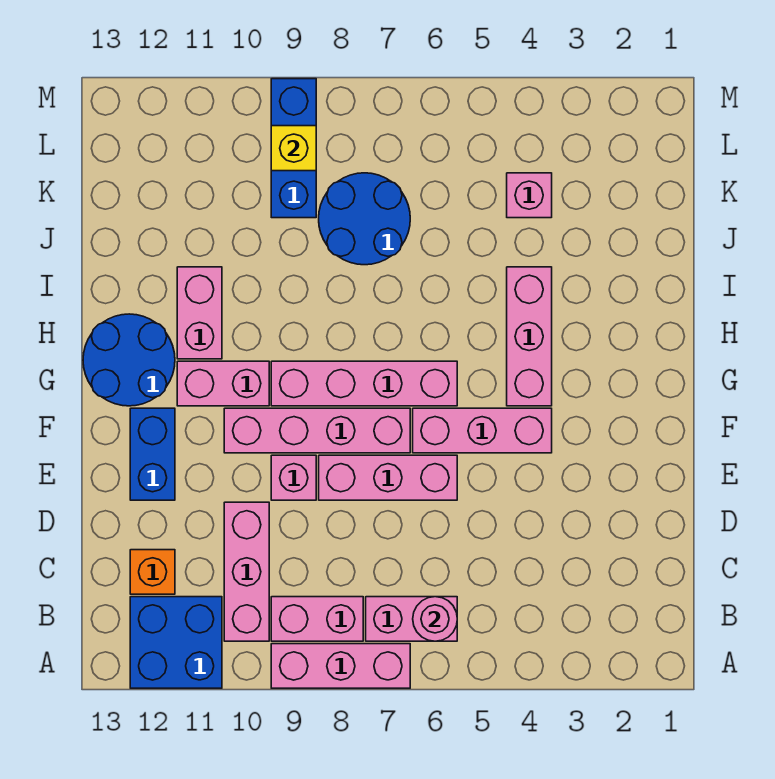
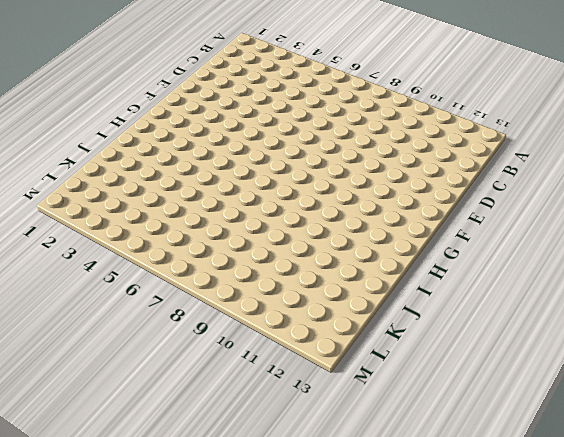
none -> pink brick A7:A9 level 1
none -> blue brick A11:B12 level 1
none -> pink brick B6:B7 level 1

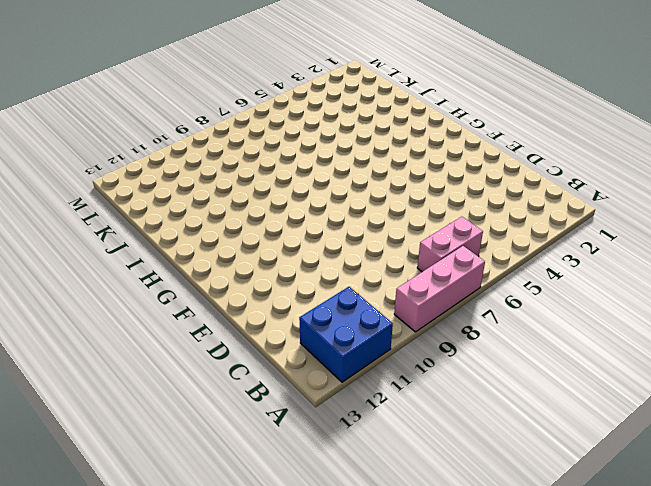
none -> pink brick B8:B9 level 1
none -> pink brick B10:D10 level 1
none -> orange brick C12 level 1

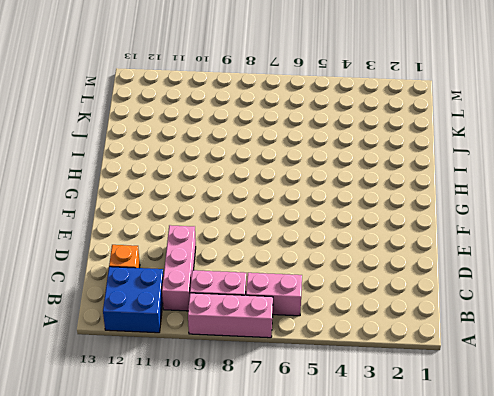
none -> pink brick E6:E8 level 1
none -> pink brick E9 level 1
none -> blue brick E12:F12 level 1

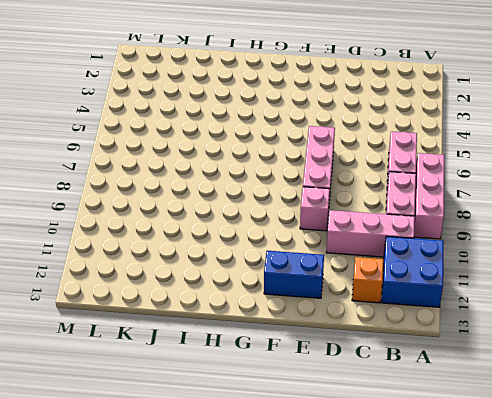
none -> pink brick F4:F6 level 1
none -> pink brick F7:F10 level 1
none -> pink brick G4:I4 level 1

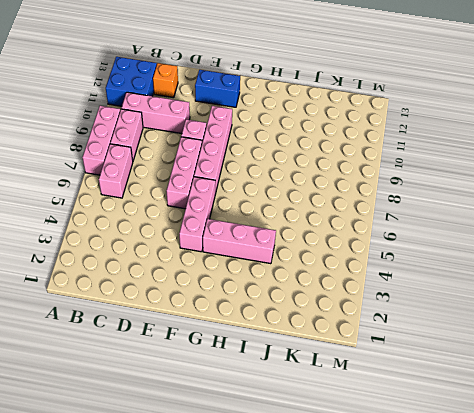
none -> pink brick G6:G9 level 1
none -> pink brick G10:G11 level 1
none -> blue round brick G12:H13 level 1

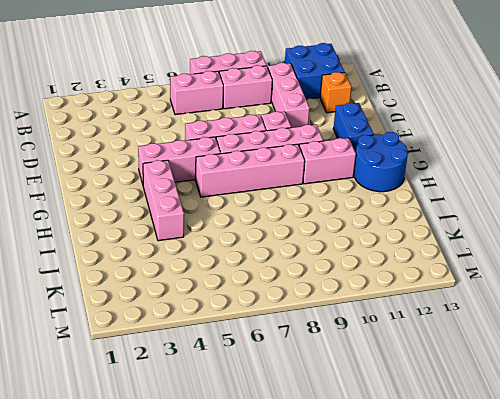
none -> pink brick H11:I11 level 1
none -> blue round brick J7:K8 level 1
none -> pink brick K4 level 1

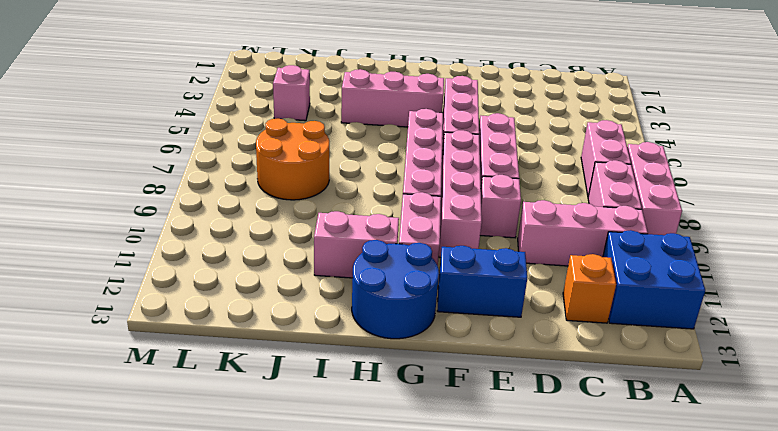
orange round brick J7:K8 level 1 -> blue round brick J7:K8 level 1
none -> blue brick K9:M9 level 1
none -> pink round brick B6 level 2
none -> yellow brick L9 level 2

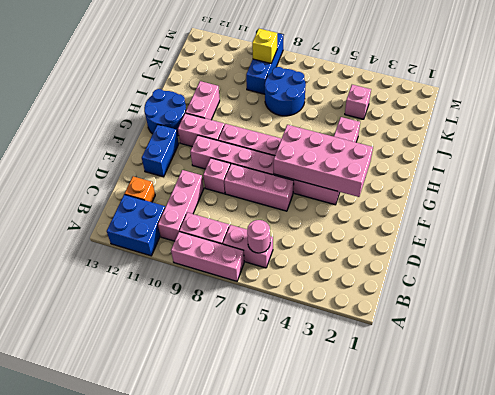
pink brick F3:G6 level 2 -> none

